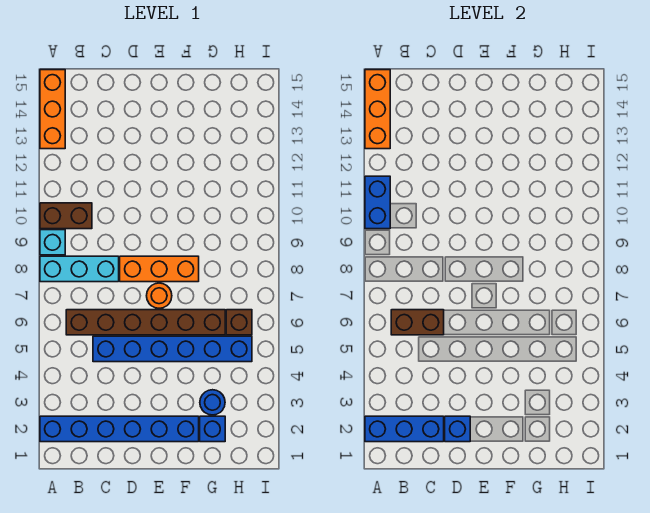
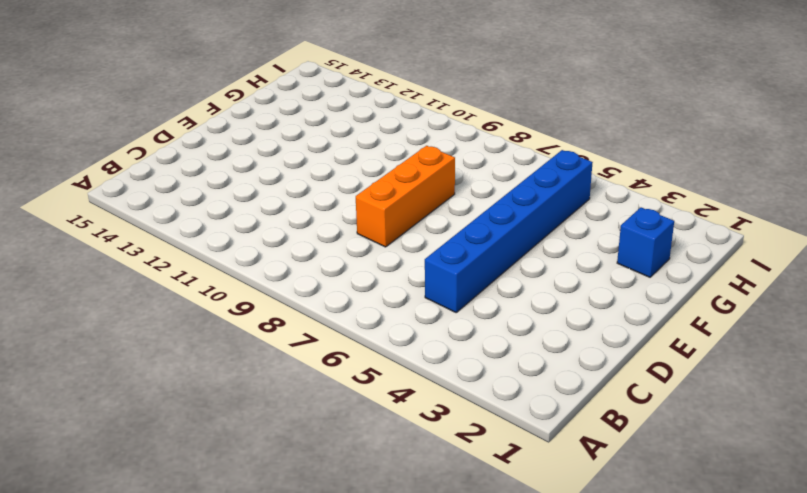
none -> blue brick A2:F2 level 1
none -> cyan brick A8:C8 level 1
none -> cyan brick A9 level 1

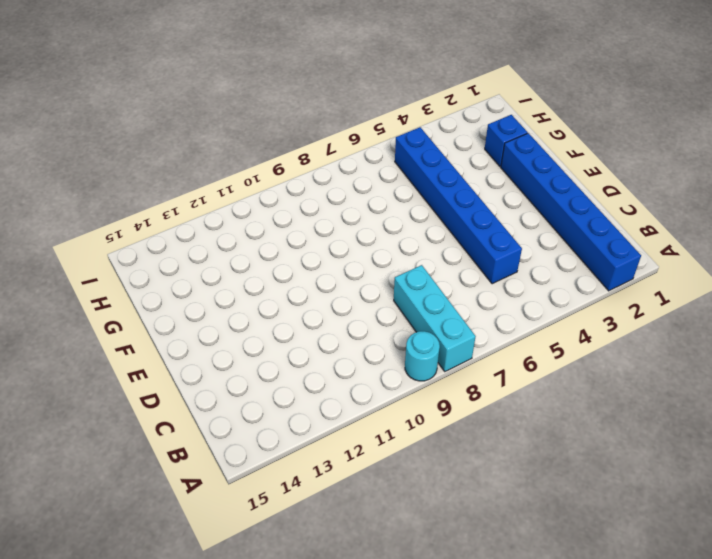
cyan round brick A9 level 1 -> cyan brick A9 level 1
none -> brown brick A10:B10 level 1
none -> orange brick A13:A15 level 1
none -> brown brick B6:G6 level 1

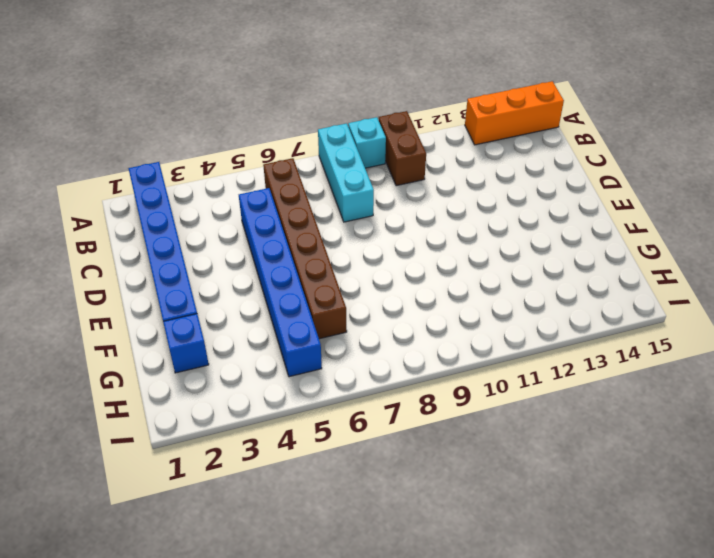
none -> orange brick D8:F8 level 1
none -> orange round brick E7 level 1
none -> blue round brick G3 level 1

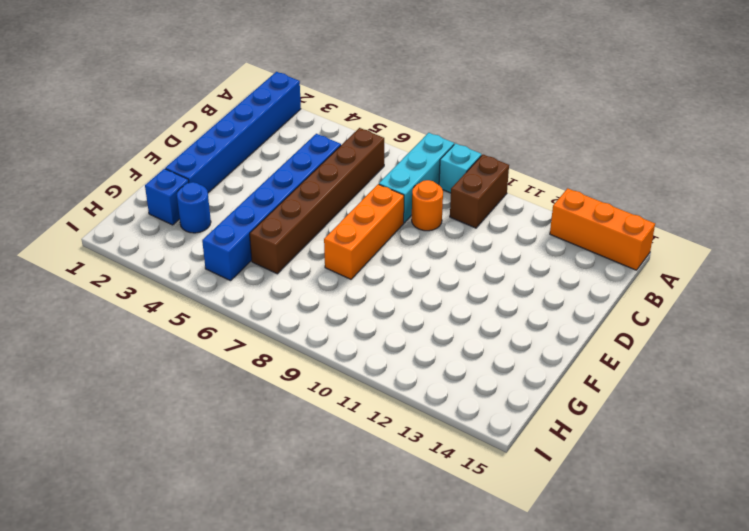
orange round brick C9 level 1 -> orange round brick E7 level 1
none -> brown brick H6 level 1
none -> blue brick A2:C2 level 2
none -> blue brick A10:A11 level 2

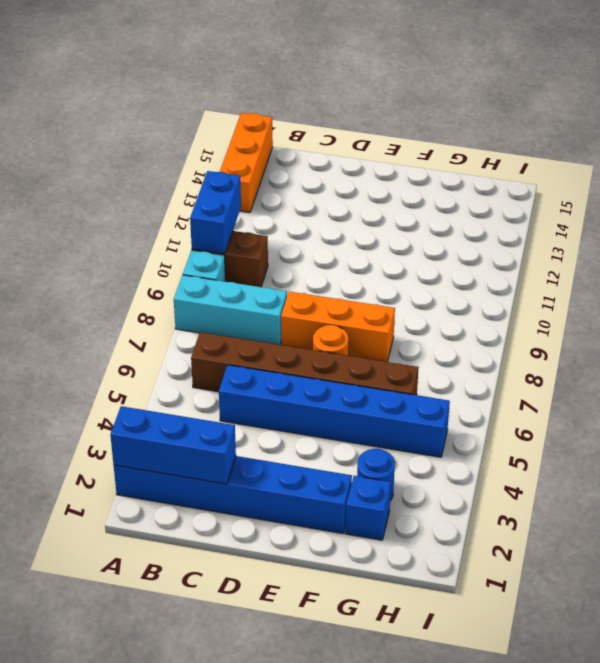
none -> brown brick H6 level 1
none -> orange brick A13:A15 level 2
none -> brown brick B6:C6 level 2

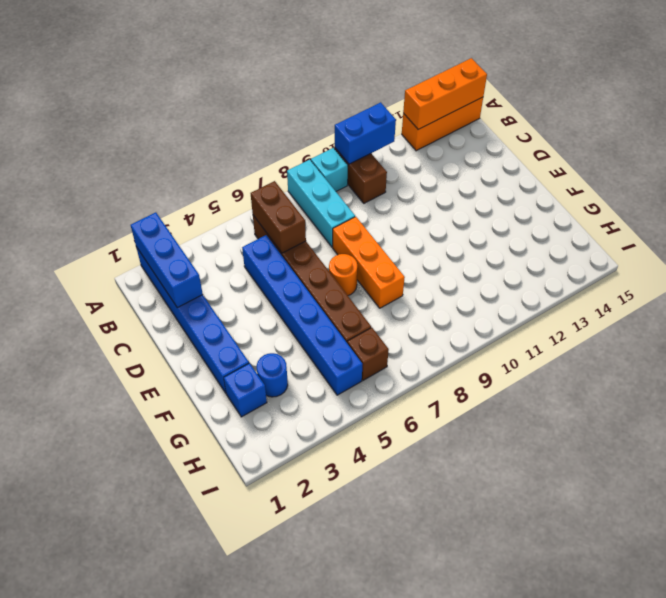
none -> blue brick D2 level 2

